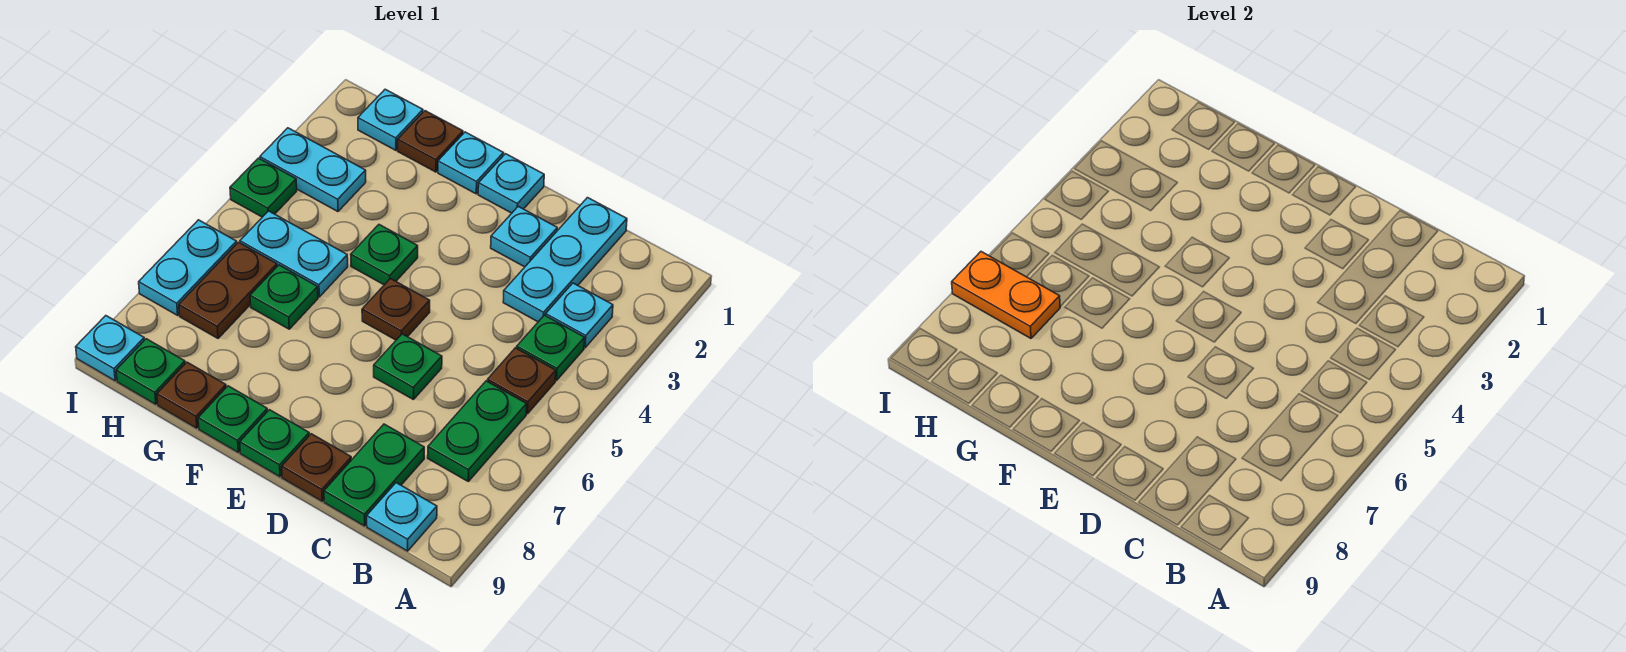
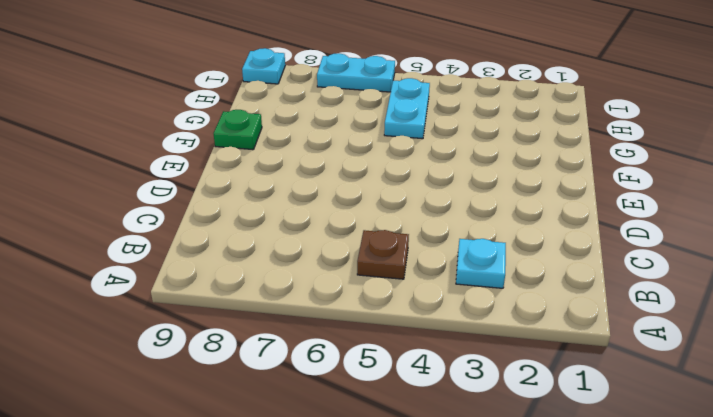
none -> green plate B4 level 1
none -> green plate B6:B7 level 1
none -> cyan plate B9 level 1

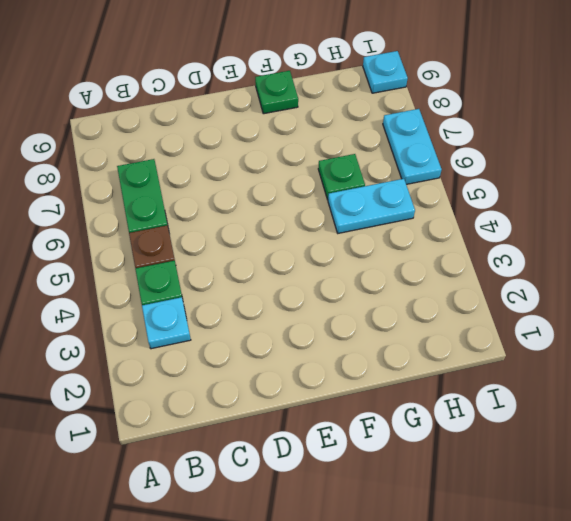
none -> cyan plate B9 level 1
none -> cyan plate C1:C3 level 1
none -> green plate C8:C9 level 1

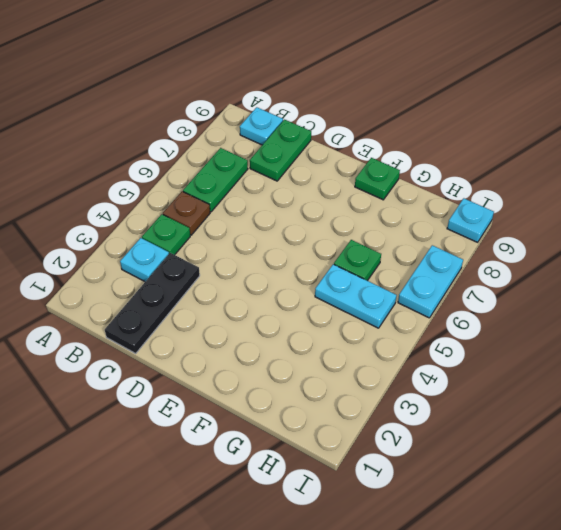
black plate C1:C3 level 1 -> cyan plate C1:C3 level 1
none -> cyan plate D2 level 1
none -> green plate D6 level 1
none -> brown plate D9 level 1

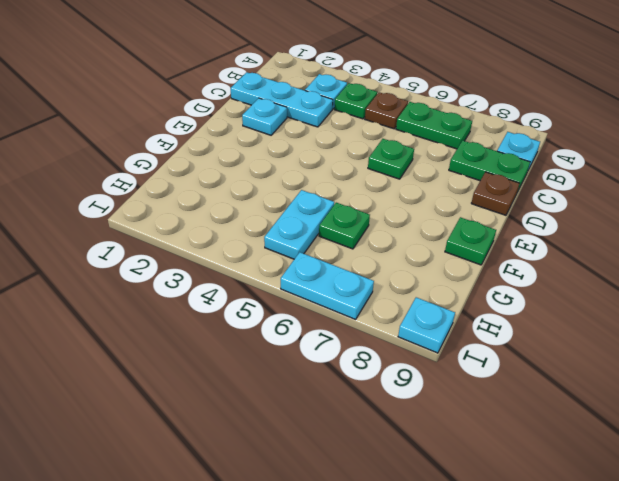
none -> cyan plate E1 level 1
none -> brown plate E5 level 1
none -> green plate E9 level 1

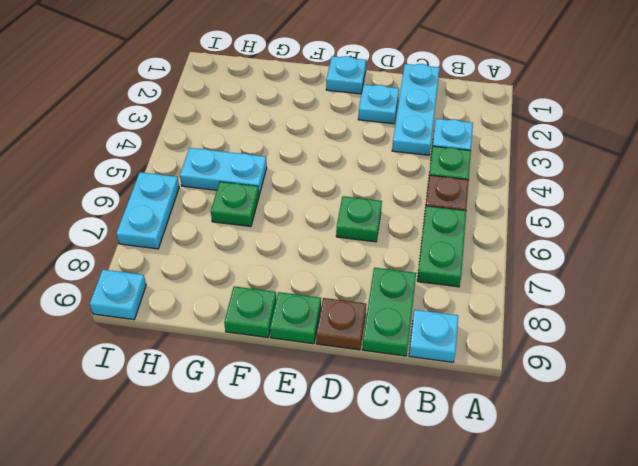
none -> brown plate E5 level 1
none -> cyan plate F1 level 1
none -> green plate F4 level 1

